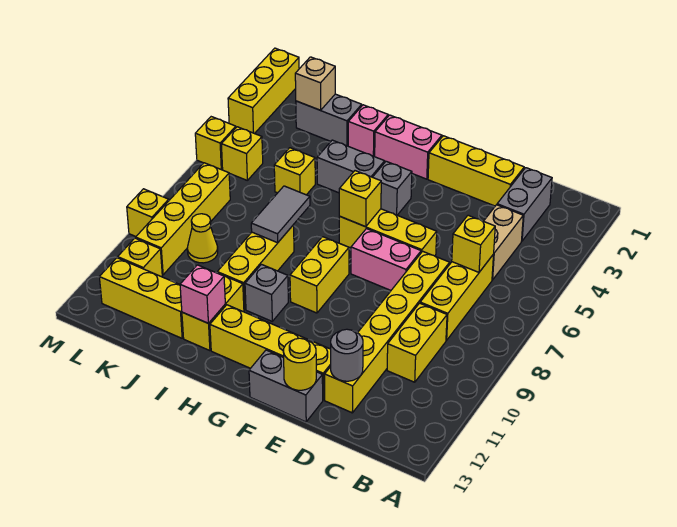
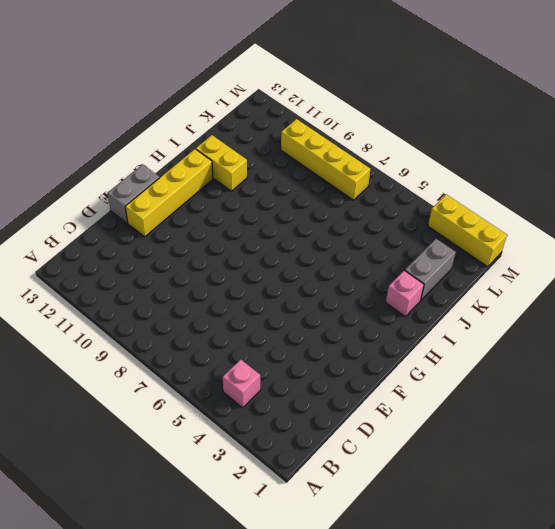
pink brick B4 level 1 -> pink brick I12 level 2
none -> grey brick C2:C3 level 1
none -> tan brick C4:C5 level 1
none -> yellow brick C6:C8 level 1
none -> yellow brick C9:C10 level 1

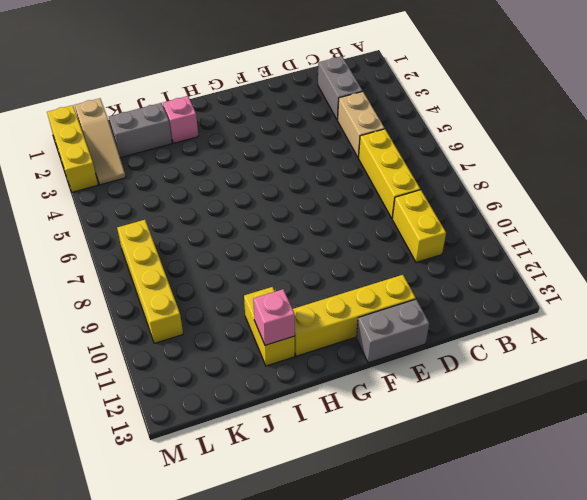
tan slope L1:L3 level 1 top 1 -> none
none -> yellow brick D2:F2 level 1
none -> yellow brick D7:D12 level 1
none -> yellow brick E6:G6 level 1
none -> pink brick E7:F7 level 1

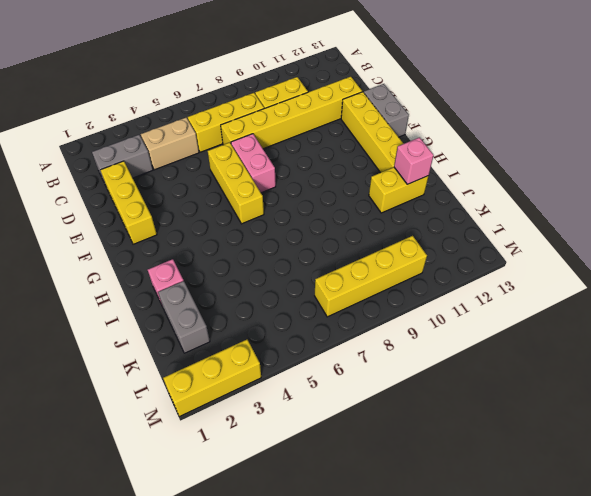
none -> pink brick G2:H2 level 1
none -> grey brick G4 level 1
none -> yellow brick G8:G9 level 1
none -> grey brick H4:I4 level 1

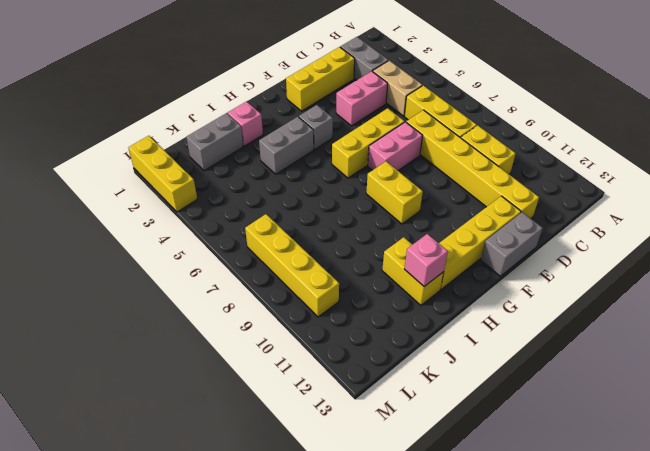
pink brick D4:E4 level 1 -> pink brick G2:H2 level 1
none -> grey brick H10 level 1
none -> yellow brick I8:I10 level 1
none -> yellow brick J5 level 1
none -> yellow brick J12:L12 level 1

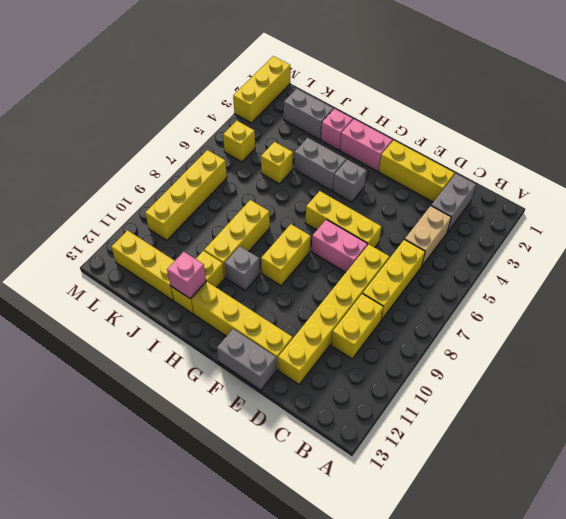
none -> yellow cone K9 level 1
none -> yellow brick L11 level 1
none -> yellow brick M5 level 1
none -> yellow brick M9 level 1

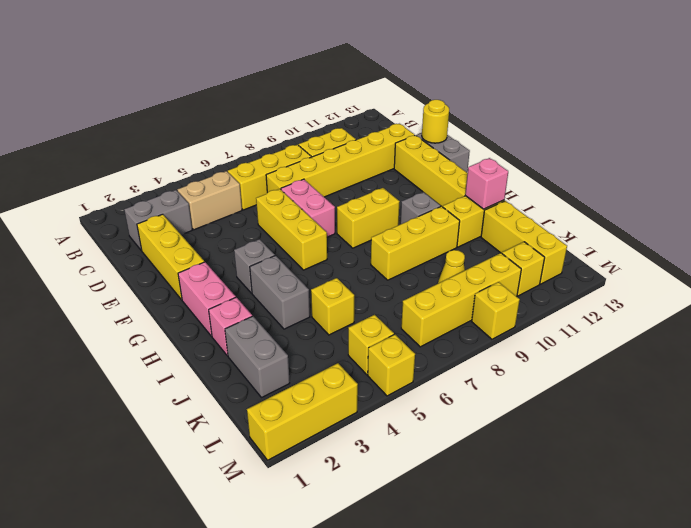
none -> yellow brick C6 level 2
none -> grey round brick D12 level 2
none -> yellow brick G6 level 2
none -> grey tile I7:I8 level 2

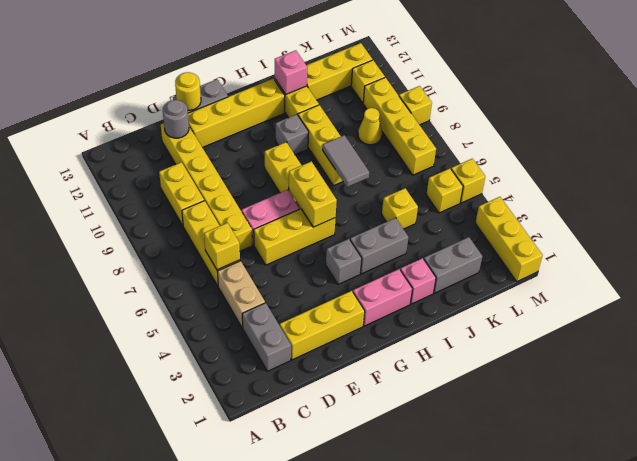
yellow brick G6:G7 level 2 -> yellow brick G6 level 2
none -> tan brick K2 level 2

